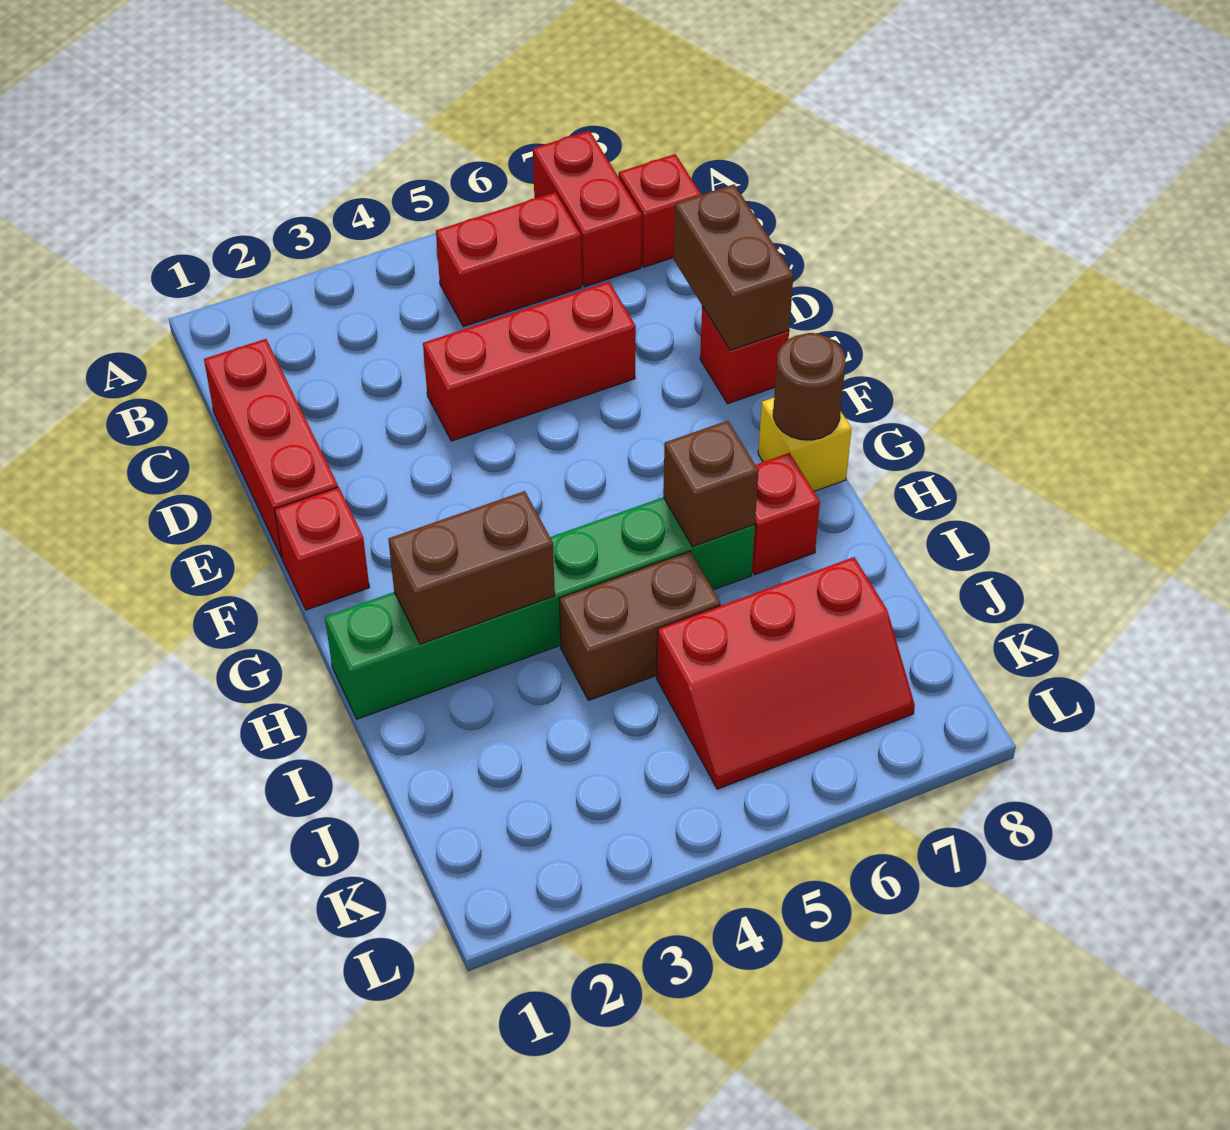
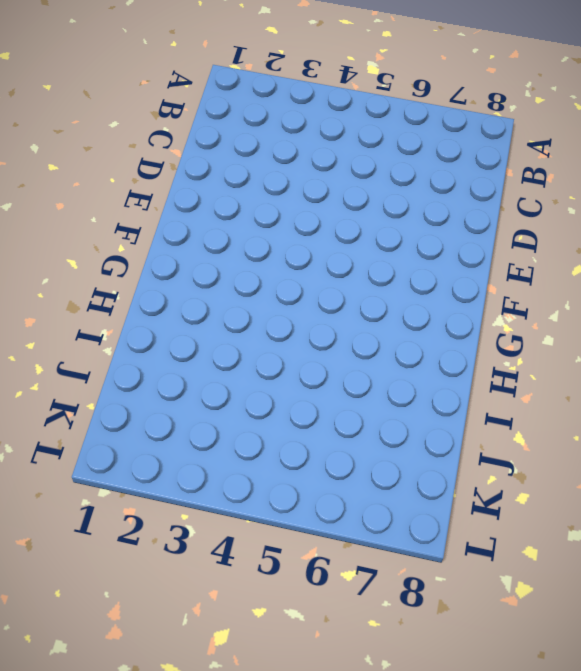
none -> red brick A7:B7 level 1
none -> red brick B5:B6 level 1
none -> red brick B8 level 1

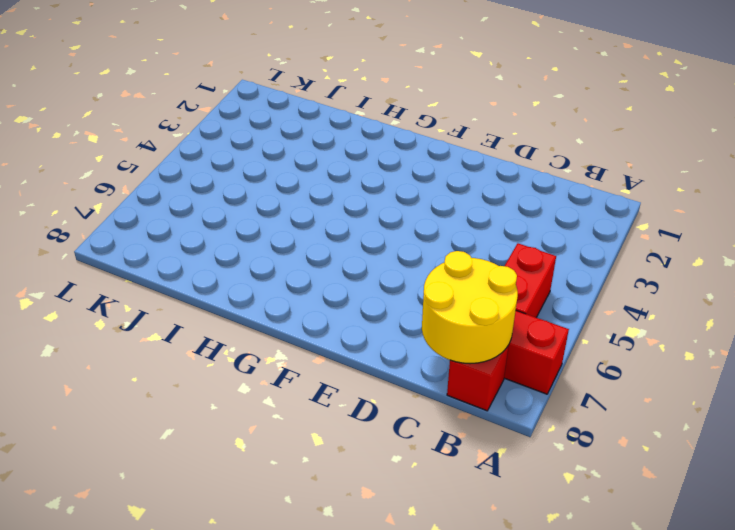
yellow round brick B7:C8 level 2 -> none
none -> red brick C1:E1 level 1
none -> red brick D4:D6 level 1
none -> red brick E8 level 1

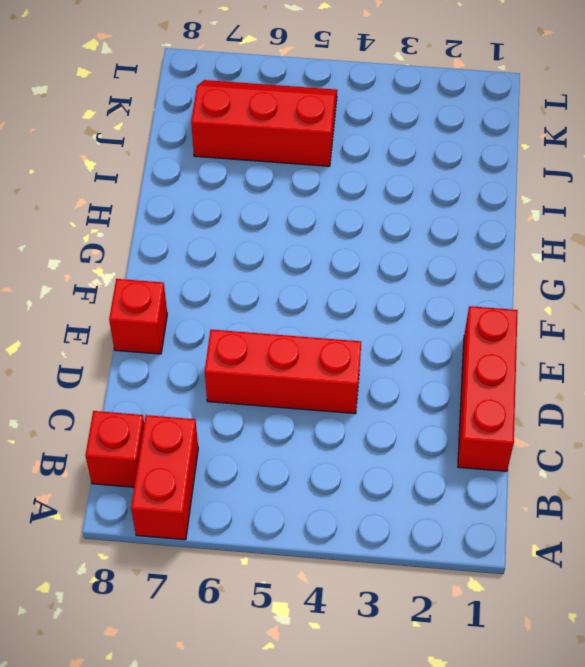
none -> red brick B5:B6 level 1
none -> red brick F1 level 1
none -> yellow brick G8 level 1

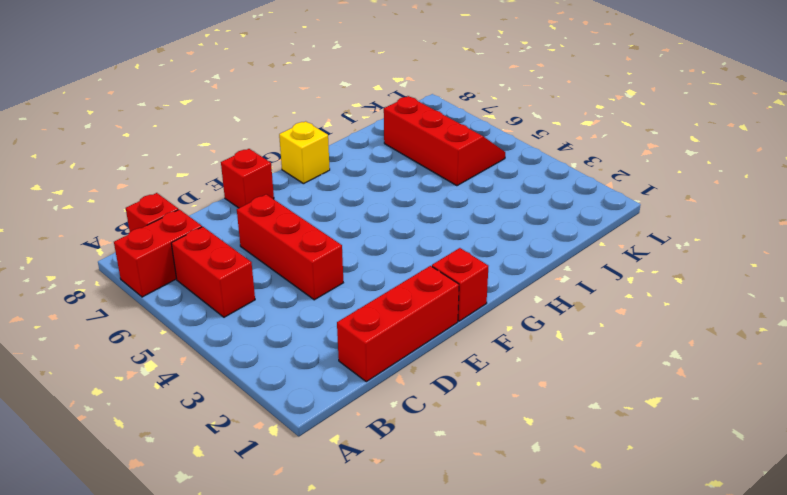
none -> green brick H1:H6 level 1
none -> red brick H7 level 1
none -> brown brick I4:I5 level 1

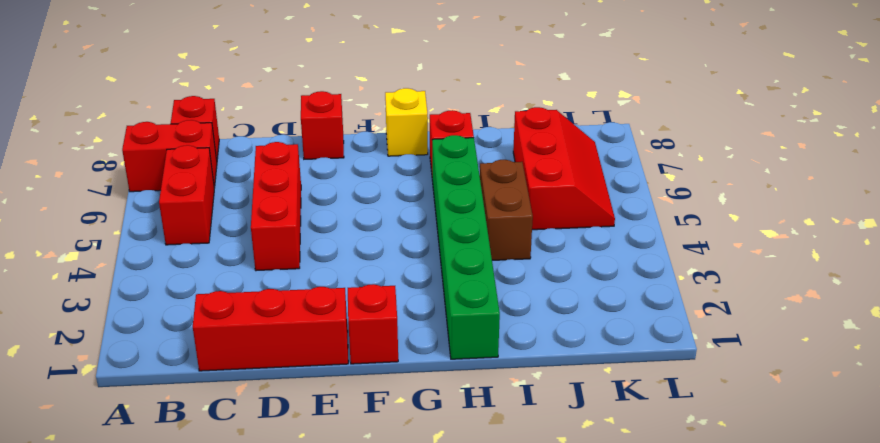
none -> brown brick D8:E8 level 2
none -> brown round brick G8 level 2
none -> brown brick H2:H3 level 2

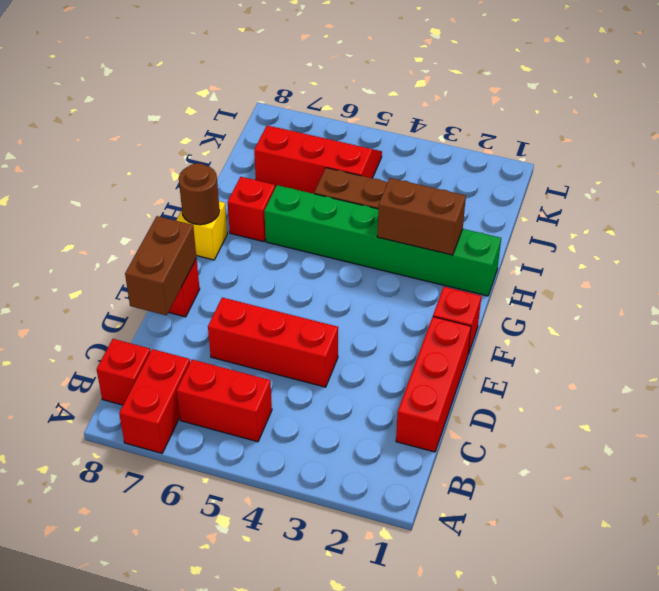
none -> brown brick H6 level 2

